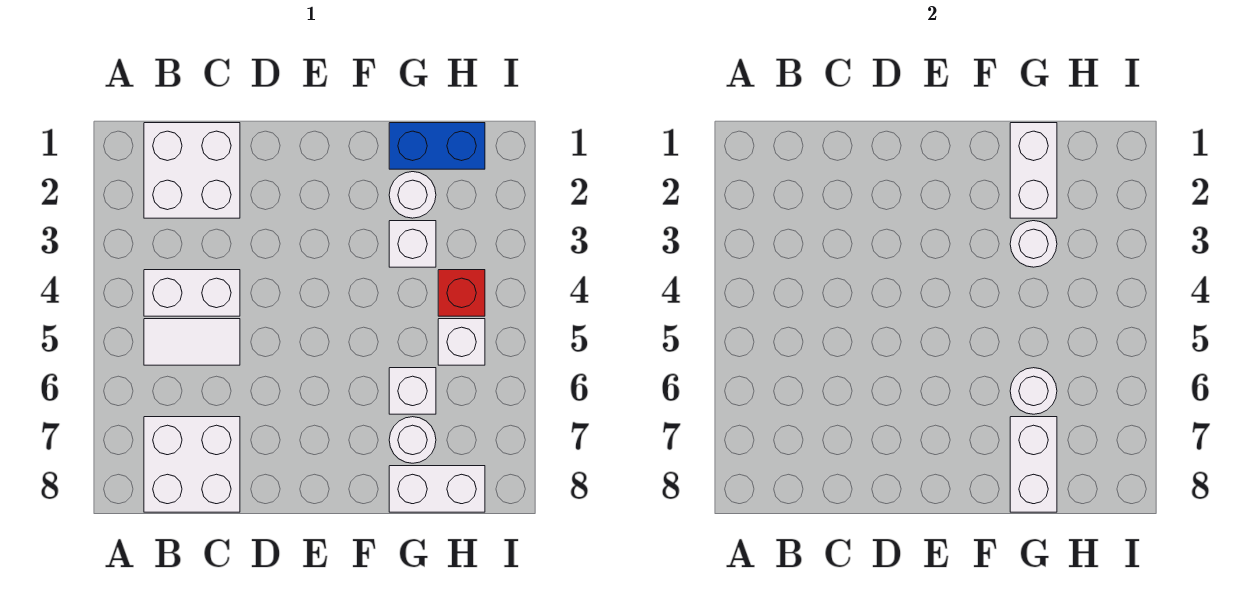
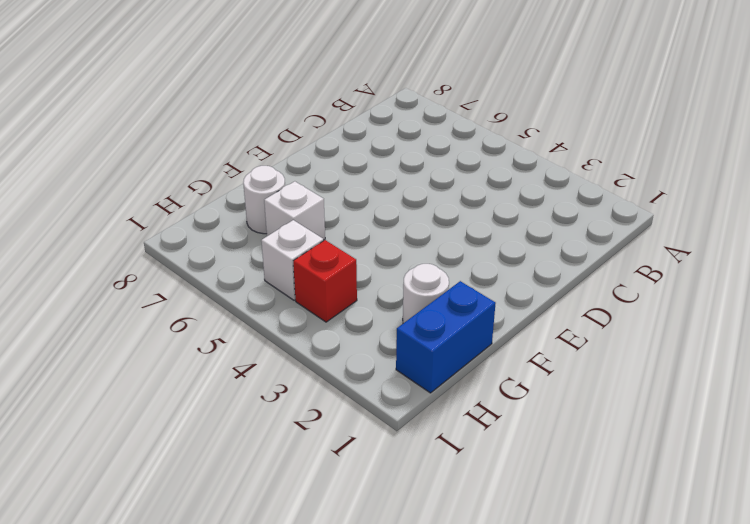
none -> white brick B1:C2 level 1
none -> white brick B4:C4 level 1
none -> white tile B5:C5 level 1

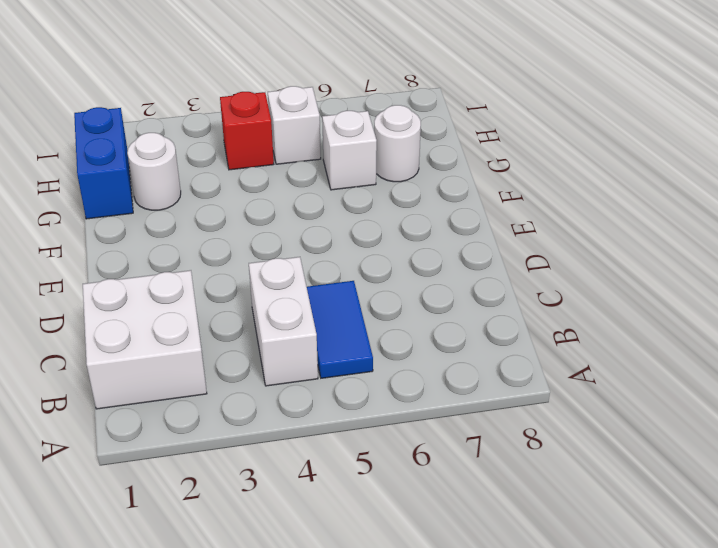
blue tile B5:C5 level 1 -> white tile B5:C5 level 1
none -> white brick B7:C8 level 1
none -> white brick G3 level 1
none -> white brick G8:H8 level 1

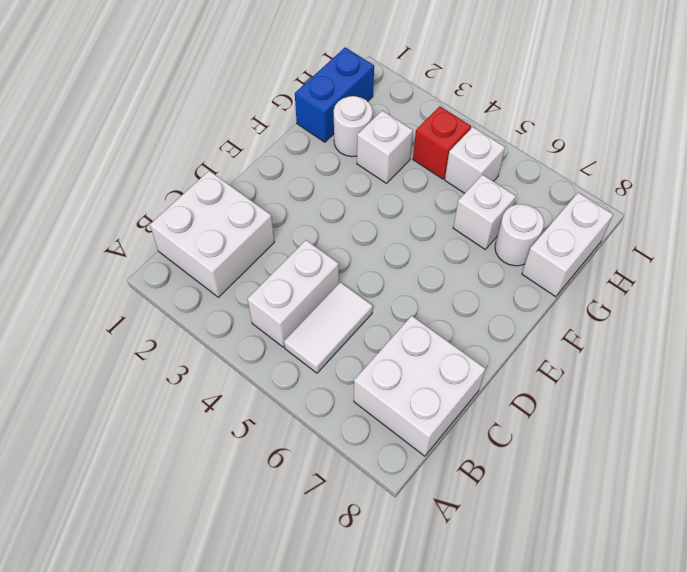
none -> white brick G1:G2 level 2
none -> white round brick G3 level 2
none -> white round brick G6 level 2

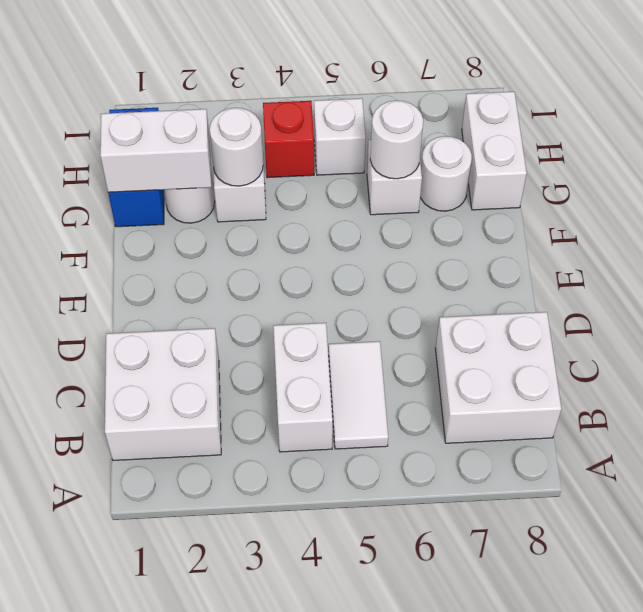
none -> white brick G7:G8 level 2

